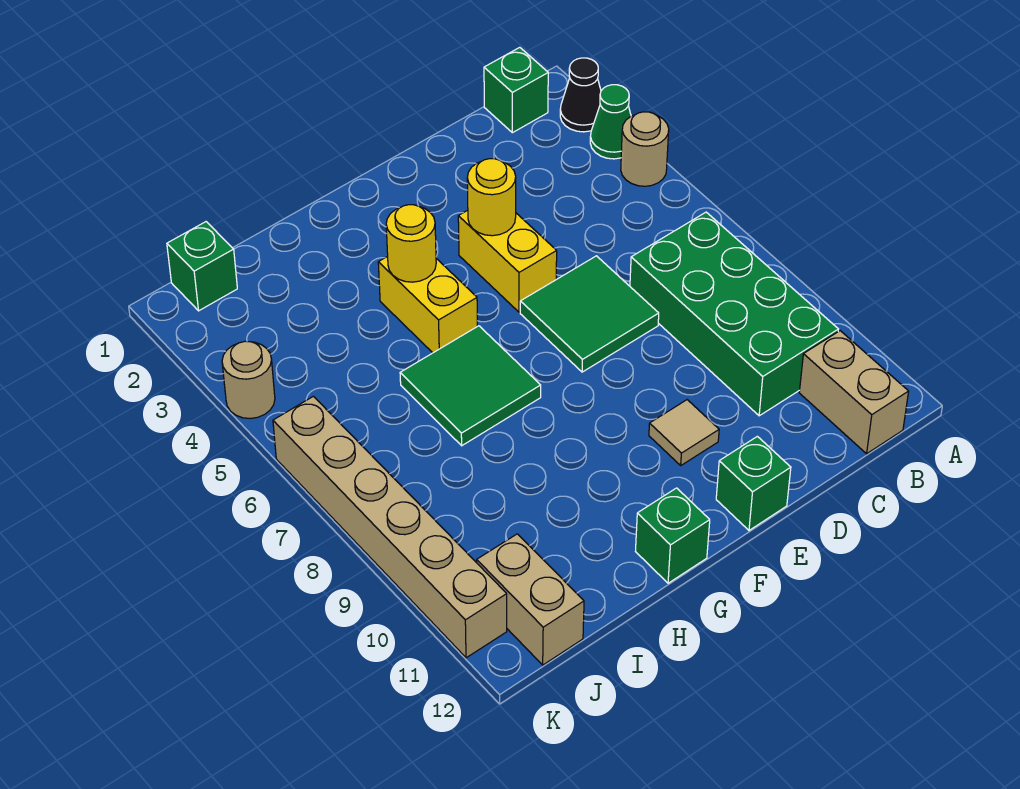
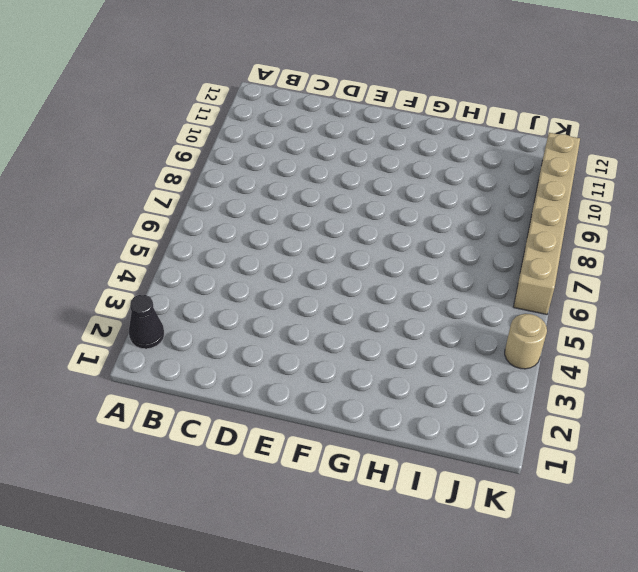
none -> green cone A3 level 1
none -> tan round brick A4 level 1
none -> green brick B1 level 1

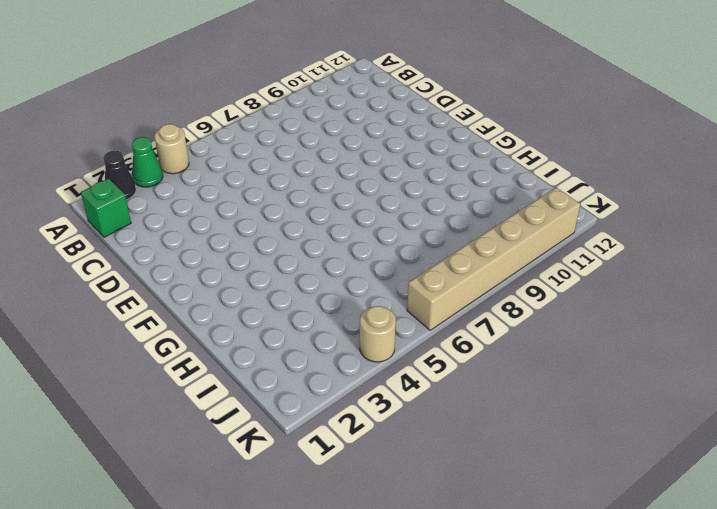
none -> green brick B7:C10 level 1
none -> tan brick B11:B12 level 1
none -> green tile D6:E7 level 1

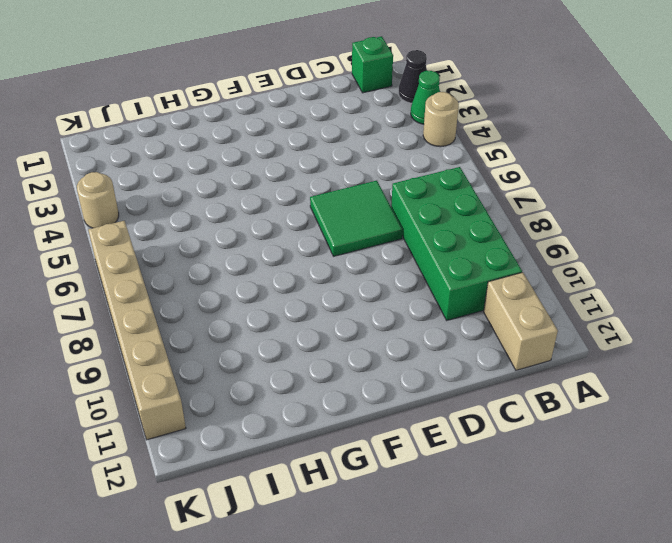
none -> yellow brick E4:E5 level 1
none -> tan tile E10 level 1
none -> green brick E12 level 1

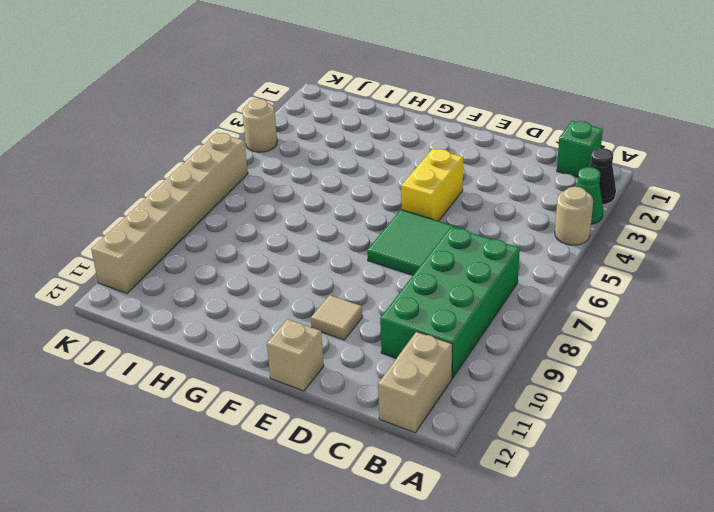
tan brick E12 level 1 -> green brick E12 level 1
none -> yellow brick G4:G5 level 1
none -> green tile G6:H7 level 1
none -> green brick G12 level 1

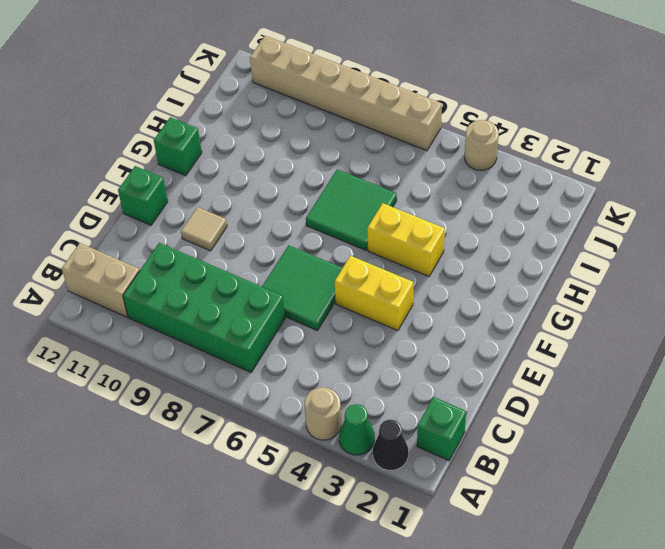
none -> green brick J1 level 1
none -> tan brick J11:J12 level 1
none -> yellow round brick E4 level 2

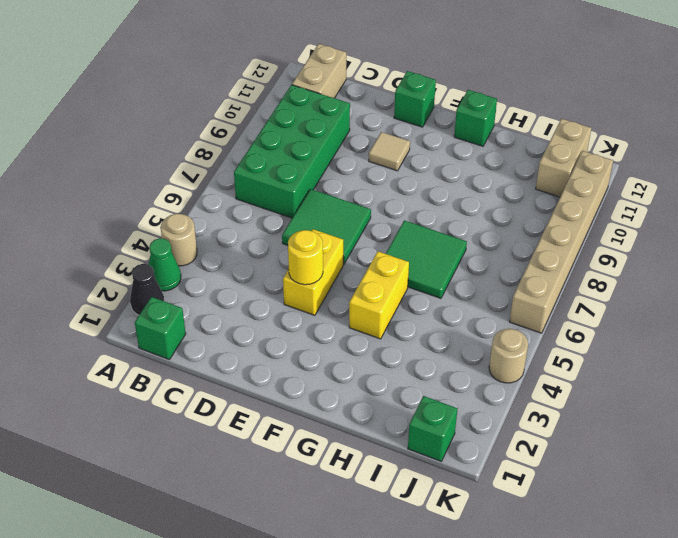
none -> yellow round brick G4 level 2

